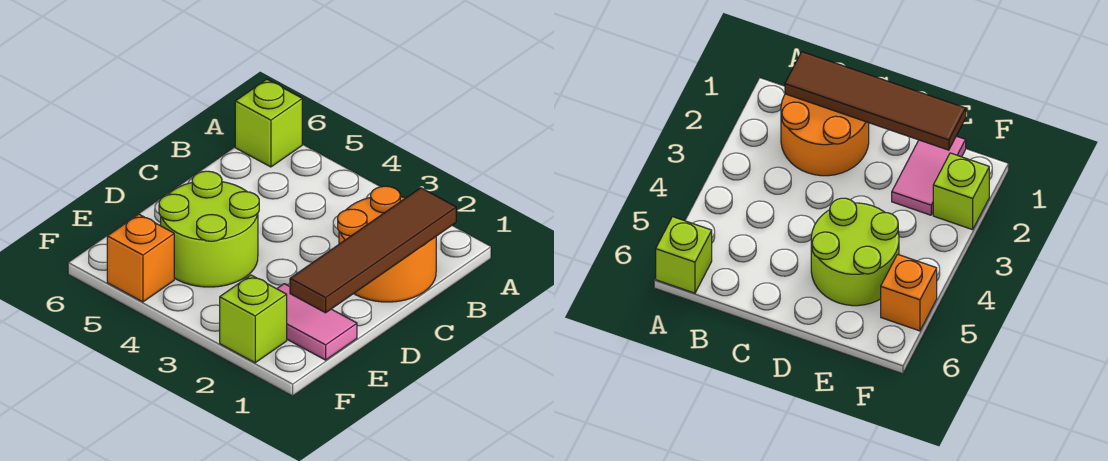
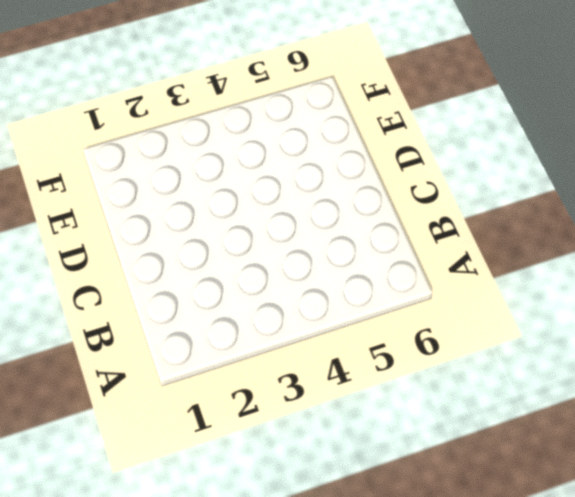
none -> lime brick A6 level 1
none -> orange round brick B1:C2 level 1

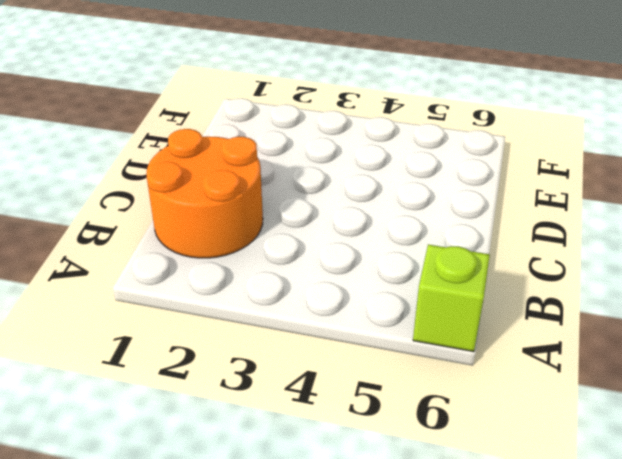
none -> lime round brick D4:E5 level 1
none -> pink tile E1:E2 level 1

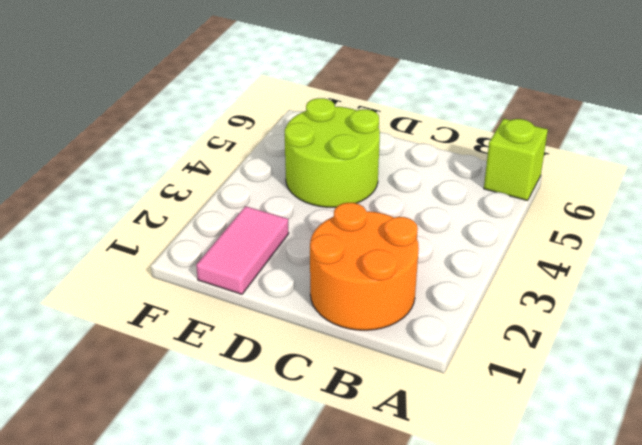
none -> lime brick F2 level 1
none -> orange brick F5 level 1

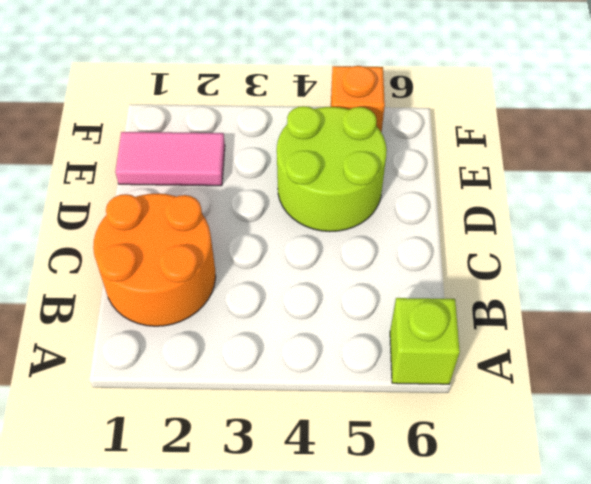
none -> lime brick F2 level 1
none -> brown tile B1:E1 level 2

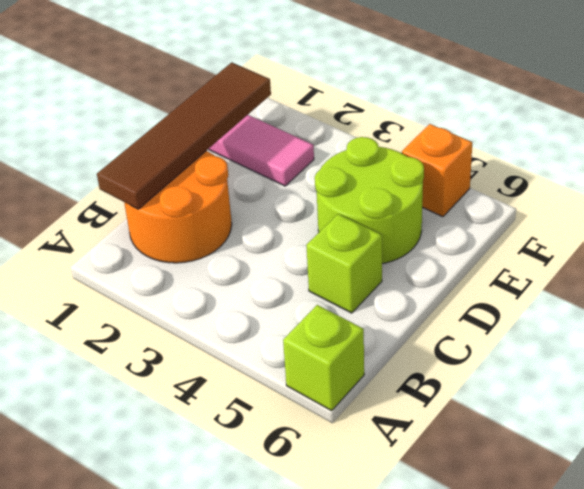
lime brick C5 level 1 -> lime brick F2 level 1

